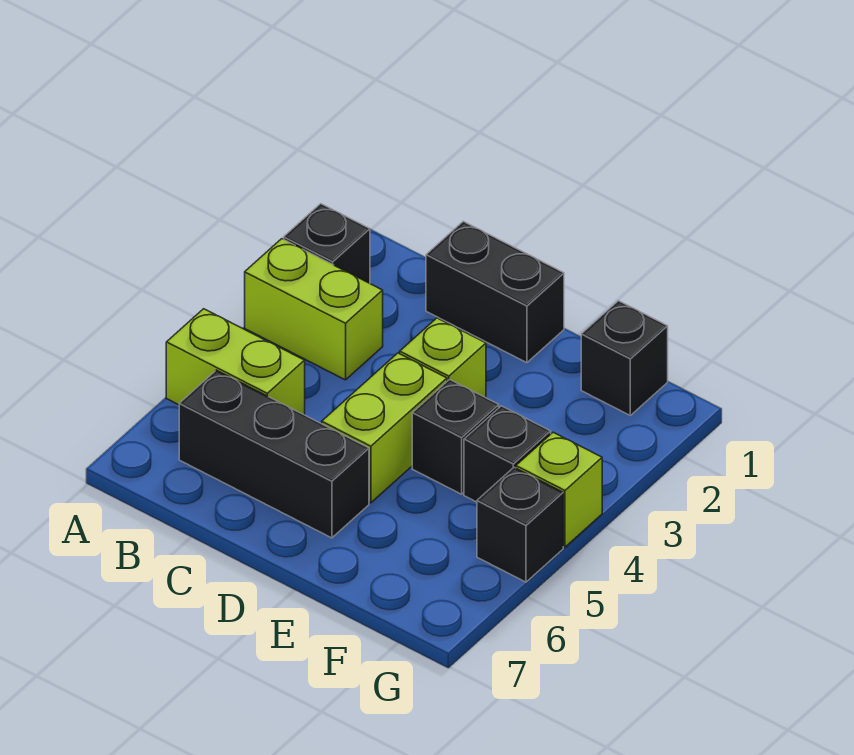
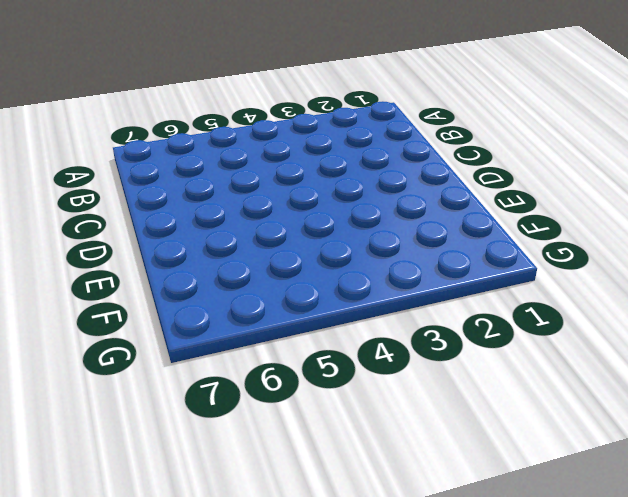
none -> black brick A2 level 1
none -> lime brick A3:B3 level 1
none -> lime brick A5:B5 level 1

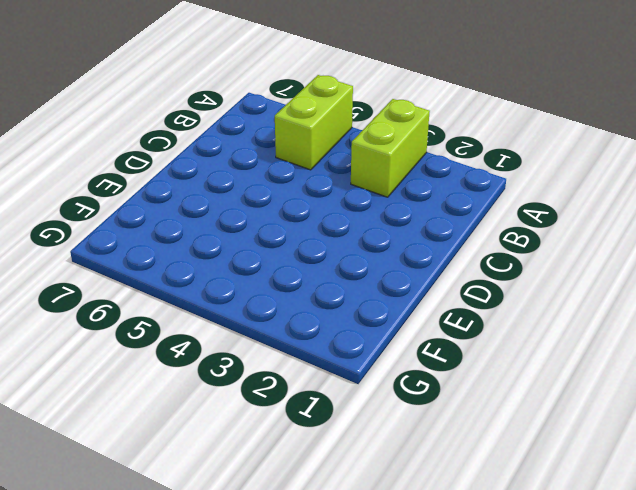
none -> black brick A2 level 1
none -> black brick B6:D6 level 1
none -> black brick C1:D1 level 1

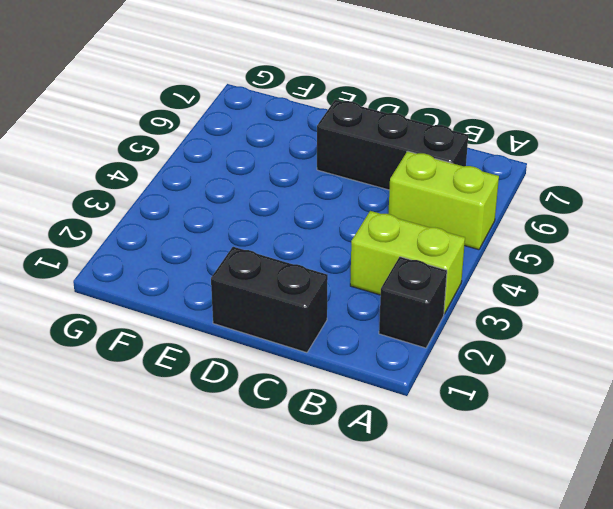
none -> lime brick D3 level 1
none -> lime brick D4:D5 level 1
none -> black brick E4 level 1

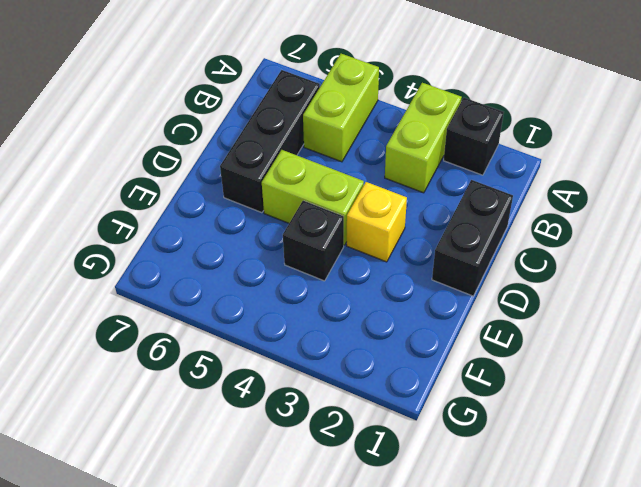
yellow brick D3 level 1 -> lime brick D3 level 1
none -> black brick F1 level 1
none -> black brick F4 level 1
none -> lime brick G4 level 1

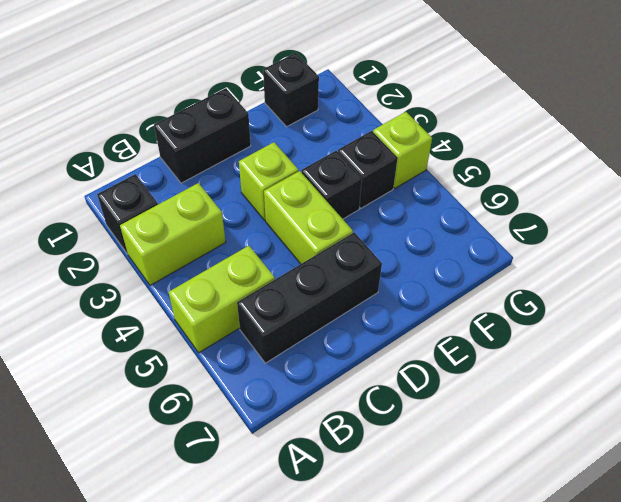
none -> black brick G5 level 1

